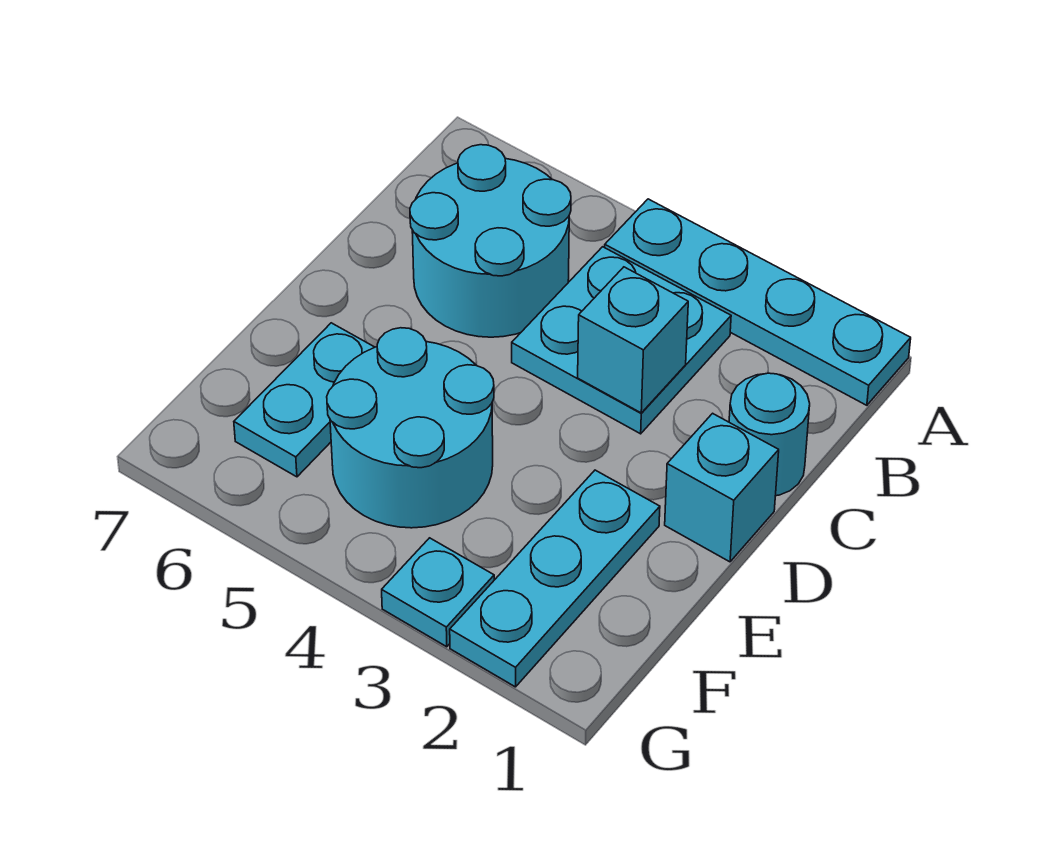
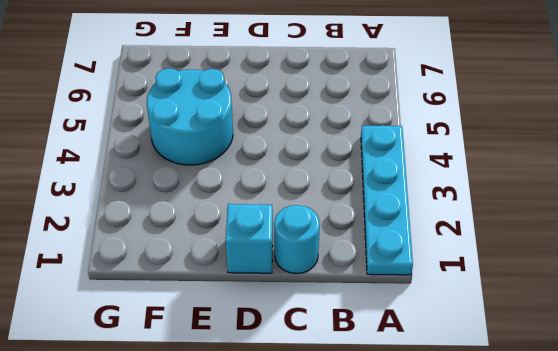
none -> cyan plate B3:C4 level 1
none -> cyan round brick B5:C6 level 1

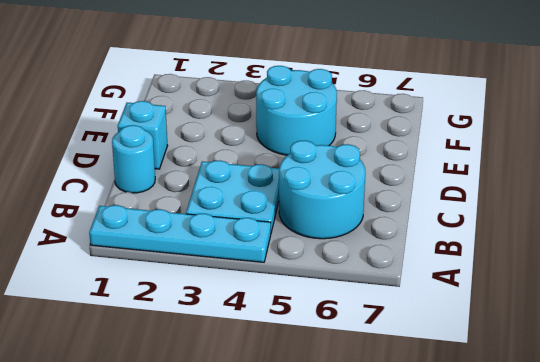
none -> cyan plate E2:G2 level 1
none -> cyan plate E6:F6 level 1

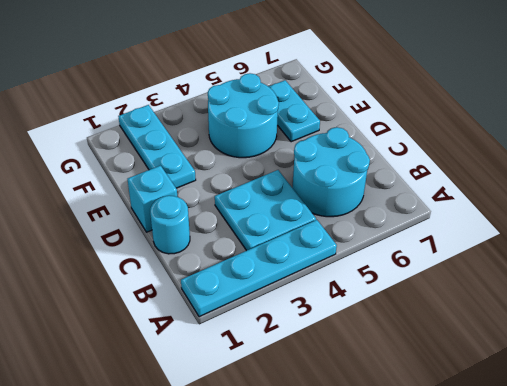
none -> cyan plate G3 level 1
none -> cyan brick C3 level 2

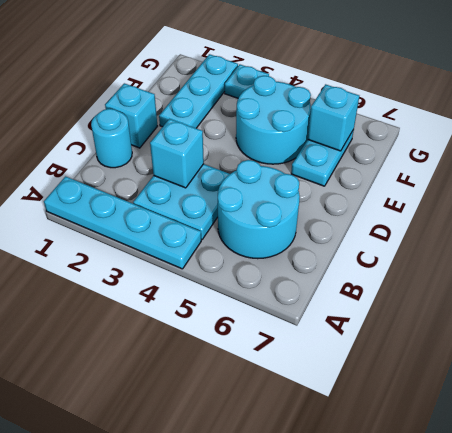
cyan brick F6 level 2 -> none

